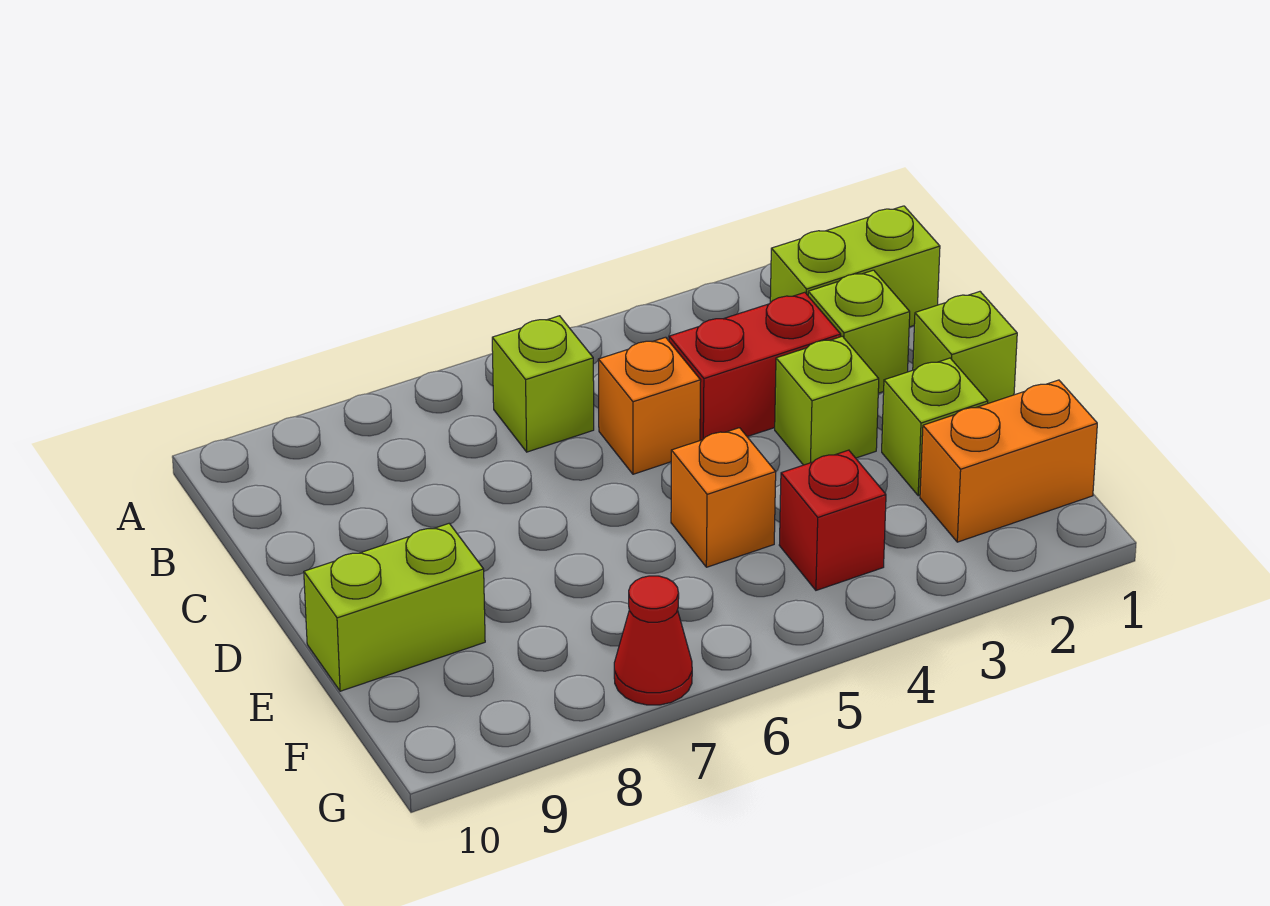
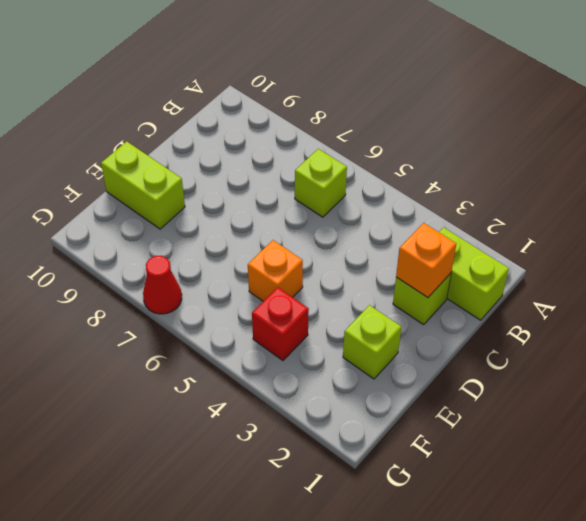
orange brick C2 level 2 -> orange brick C5 level 1
none -> red brick C3:C4 level 1
none -> lime brick D1 level 1
none -> lime brick D3 level 1

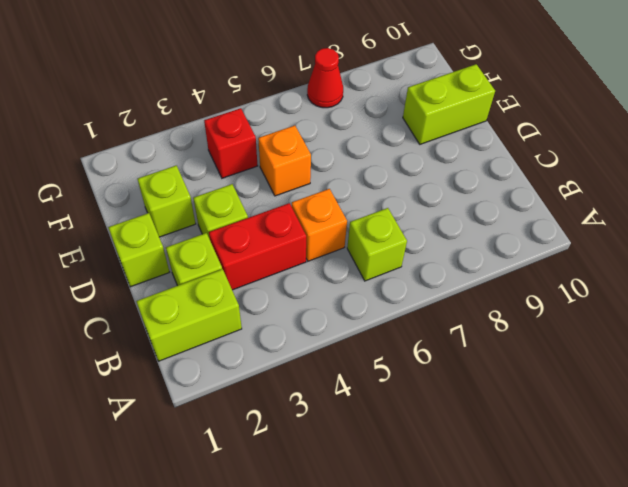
none -> orange brick F1:F2 level 1

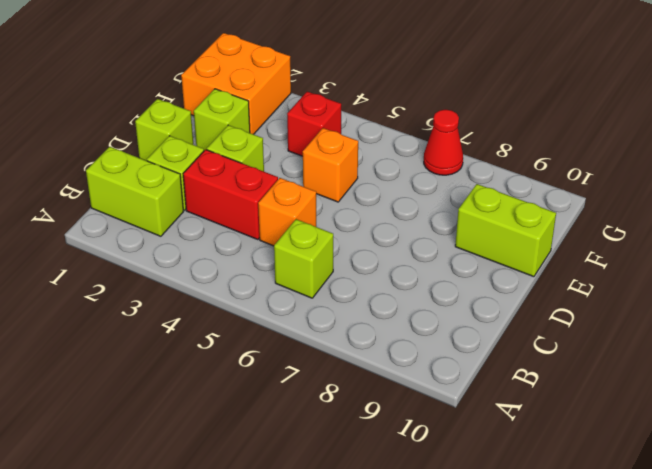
orange brick F1:G2 level 1 -> orange brick F1:F2 level 1

